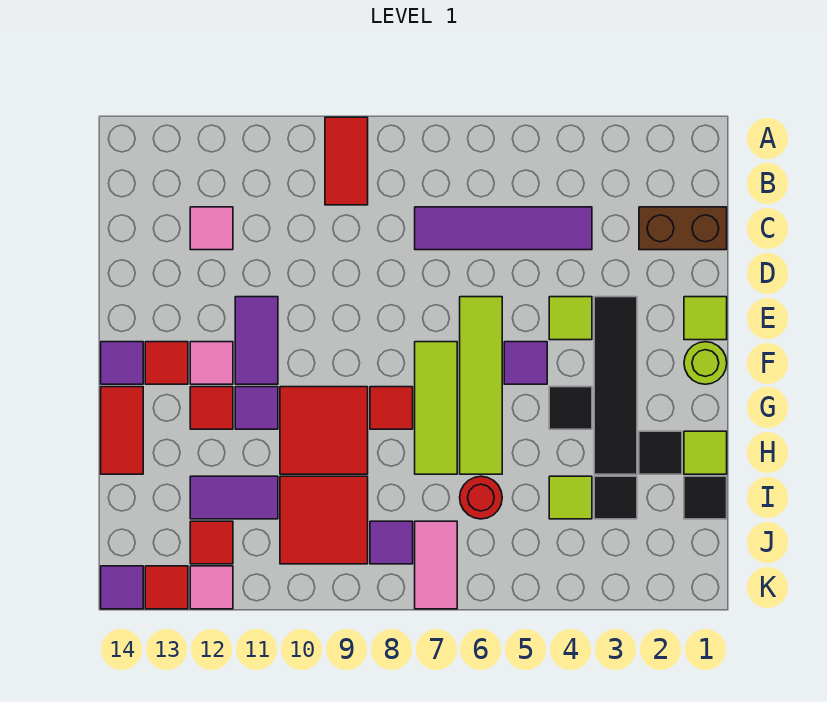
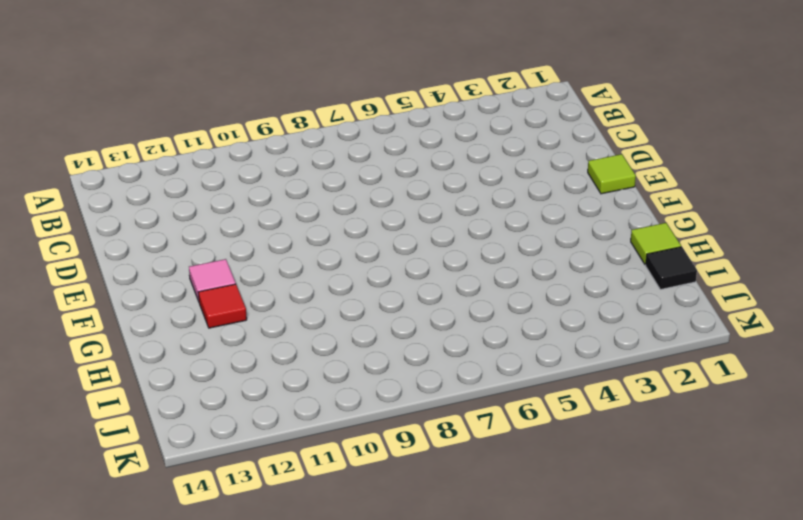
none -> red tile A9:B9 level 1
none -> brown brick C1:C2 level 1
none -> purple tile C4:C7 level 1
none -> pink tile C12 level 1

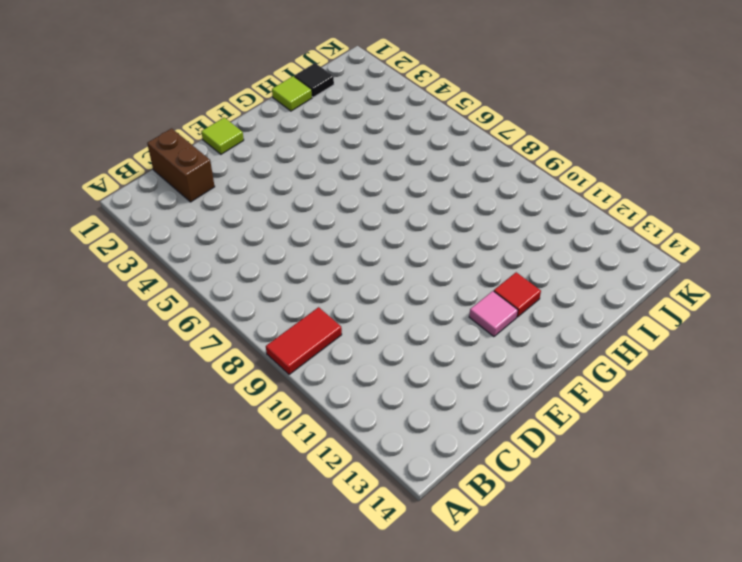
none -> purple tile C4:C7 level 1
none -> pink tile C12 level 1
none -> black tile E3:H3 level 1
none -> lime tile E4 level 1

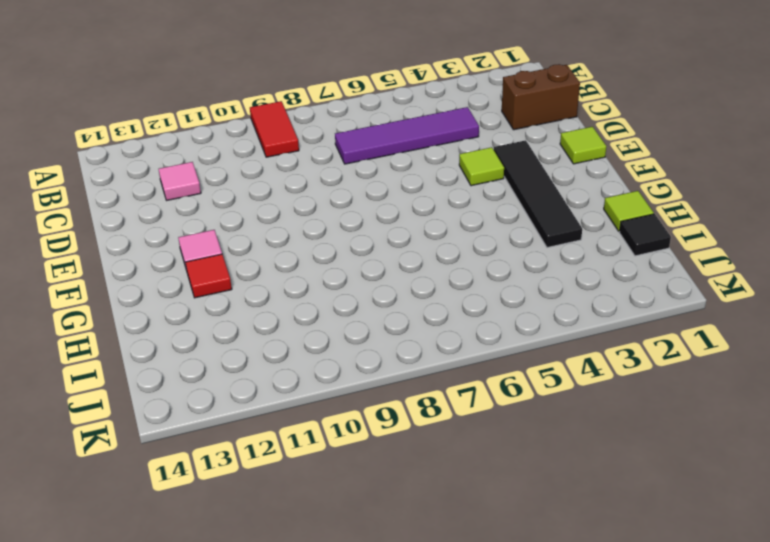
none -> lime tile E6:H6 level 1
none -> purple tile E11:F11 level 1
none -> lime round brick F1 level 1
none -> purple tile F5 level 1

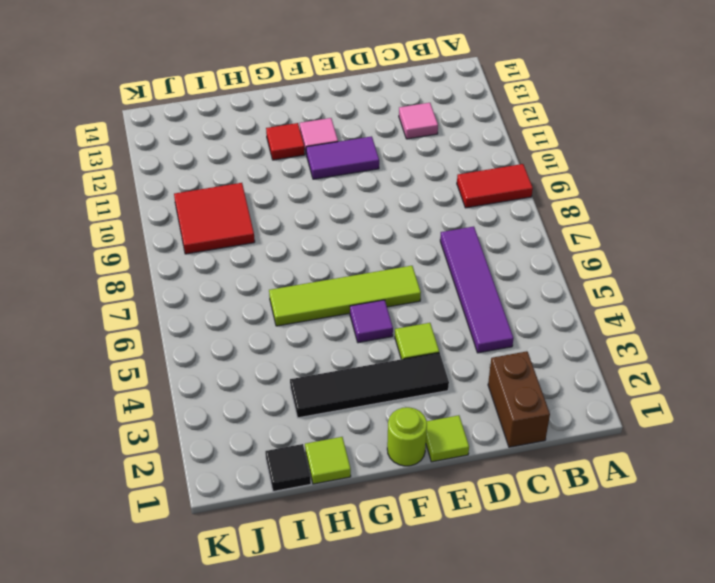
none -> lime tile F7:H7 level 1
none -> red tile F13 level 1
none -> purple tile F14 level 1
none -> black tile G4 level 1

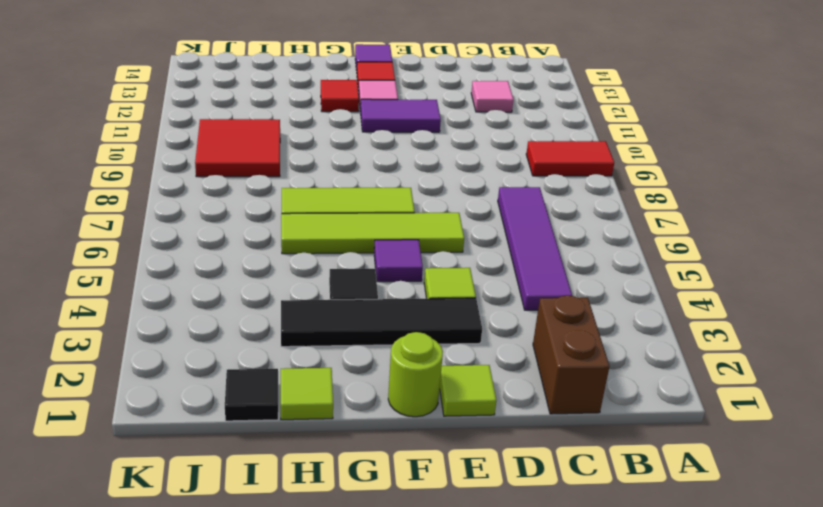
none -> red tile G8 level 1
none -> red tile G9:H10 level 1
none -> purple tile G11 level 1
none -> red tile G14:H14 level 1

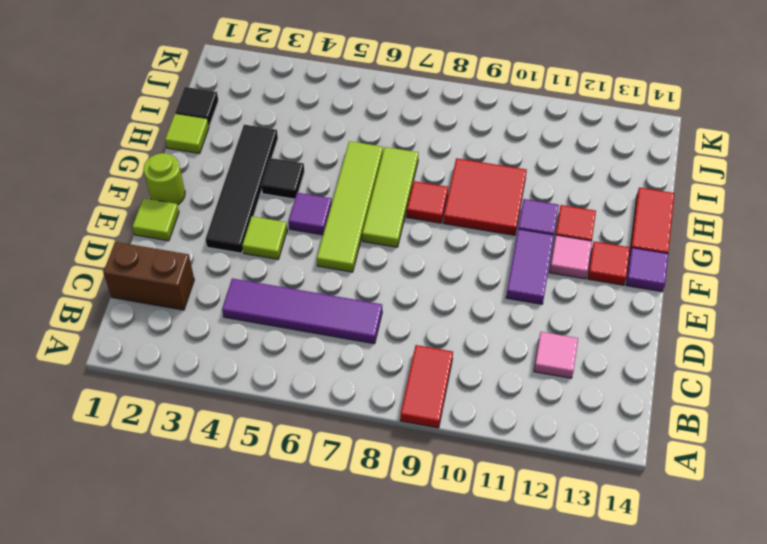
none -> black tile H2 level 1
none -> black tile I3 level 1
none -> lime tile I4 level 1
none -> red round brick I6 level 1

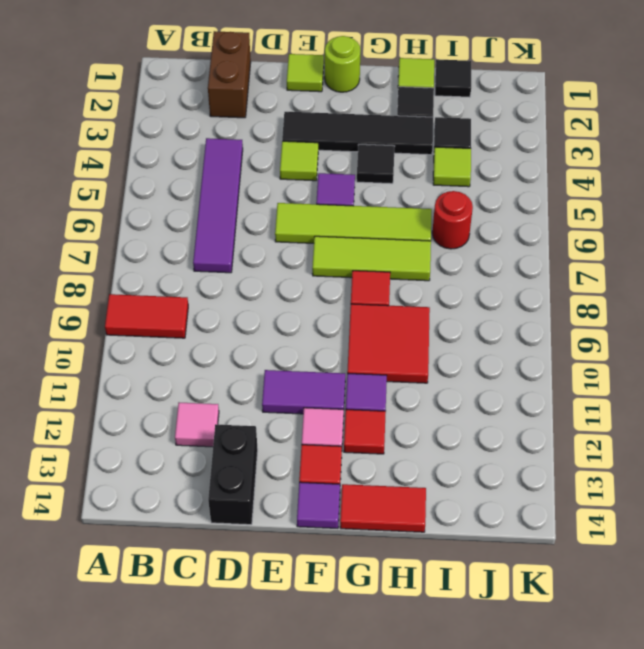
black brick D13:D14 level 1 -> none
none -> red tile I9:J10 level 1
none -> purple tile I11:I12 level 1
none -> pink tile J7:K7 level 1
none -> purple tile J8 level 1

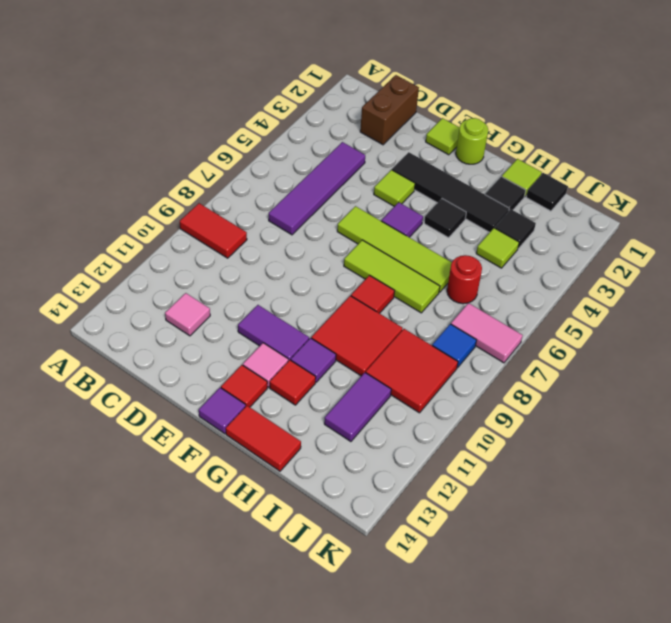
blue tile J8 level 1 -> purple tile J8 level 1
none -> red tile J12 level 1
none -> pink tile K12 level 1
none -> red tile K13 level 1
none -> purple tile K14 level 1

